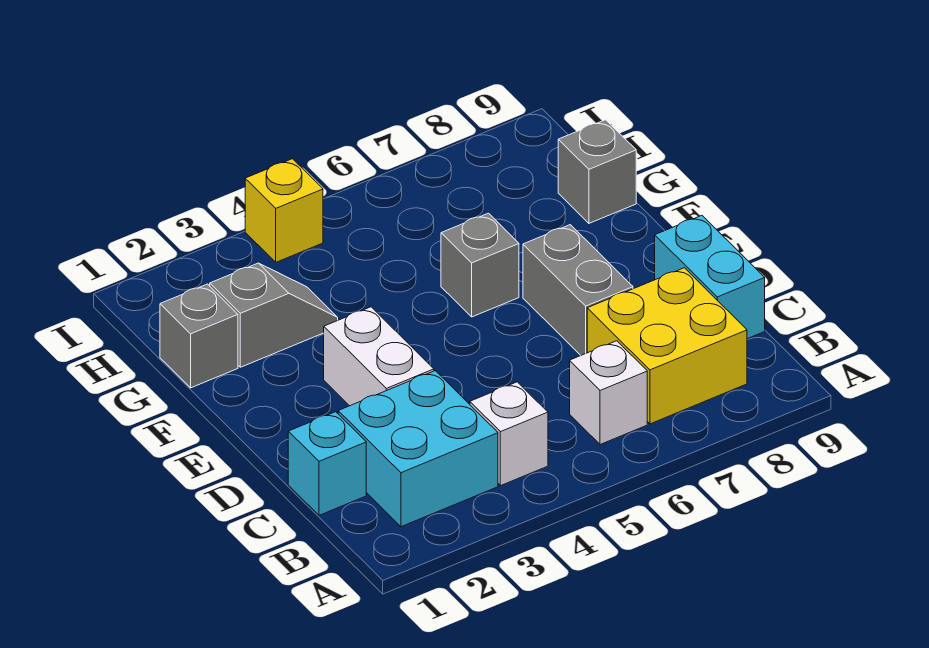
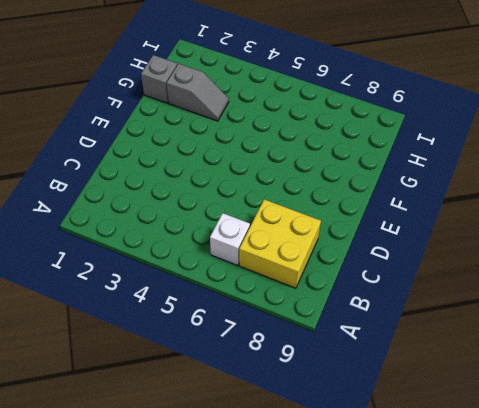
none -> cyan brick B2:C3 level 1
none -> white brick B4 level 1
none -> cyan brick C1 level 1

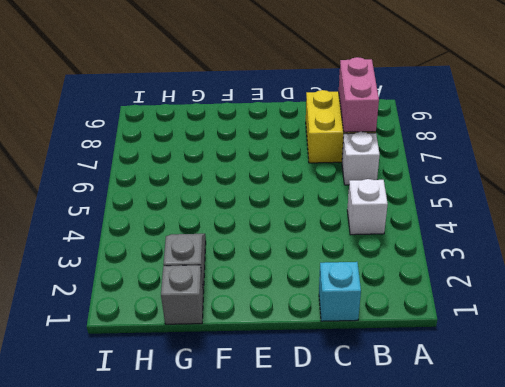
pink brick B7:B8 level 2 -> none
none -> cyan brick B2:C3 level 1
none -> cyan brick C9:D9 level 1
none -> white brick D3:E3 level 1

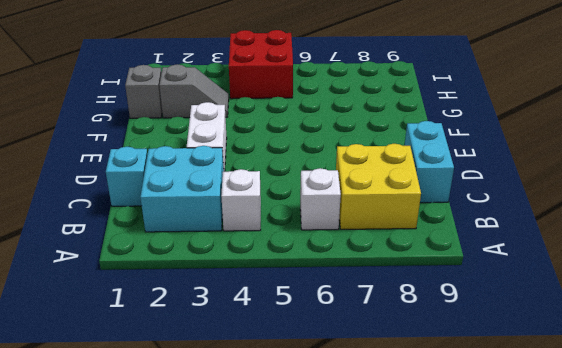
red brick H4:I5 level 1 -> yellow brick I4 level 1
none -> grey brick D7:E7 level 1
none -> grey brick F6 level 1
none -> grey brick G9 level 1

